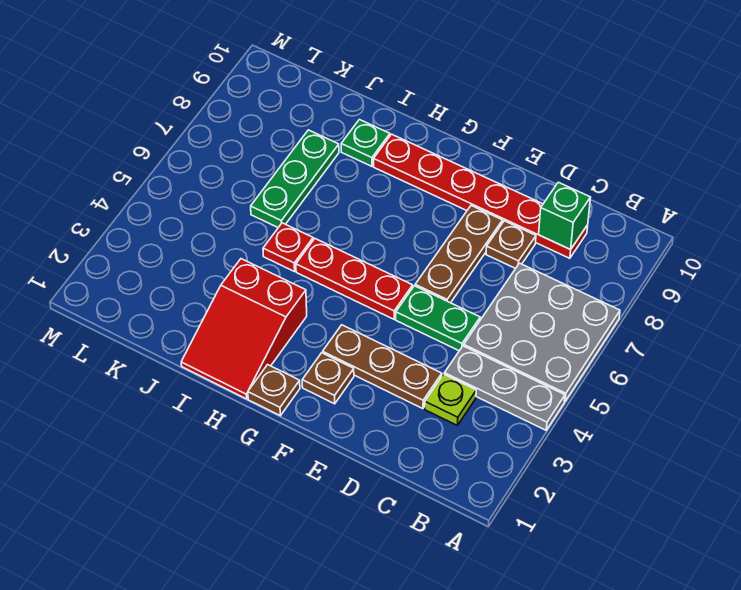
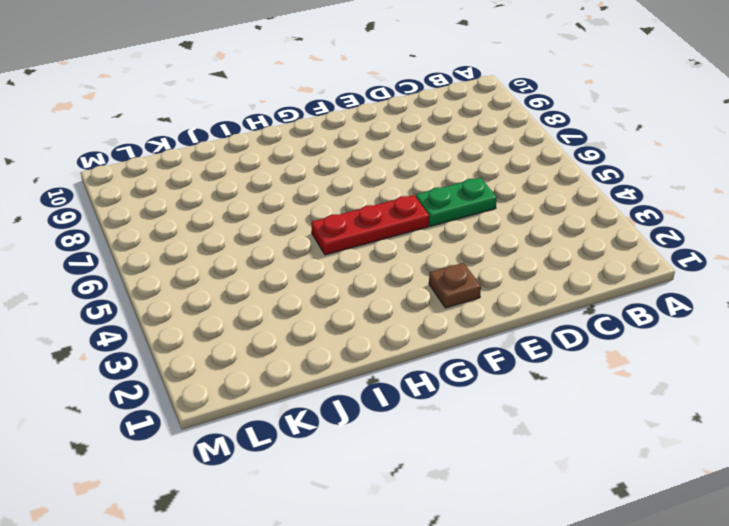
none -> grey plate A4:C4 level 1
none -> grey plate A5:C7 level 1
none -> lime plate C3 level 1

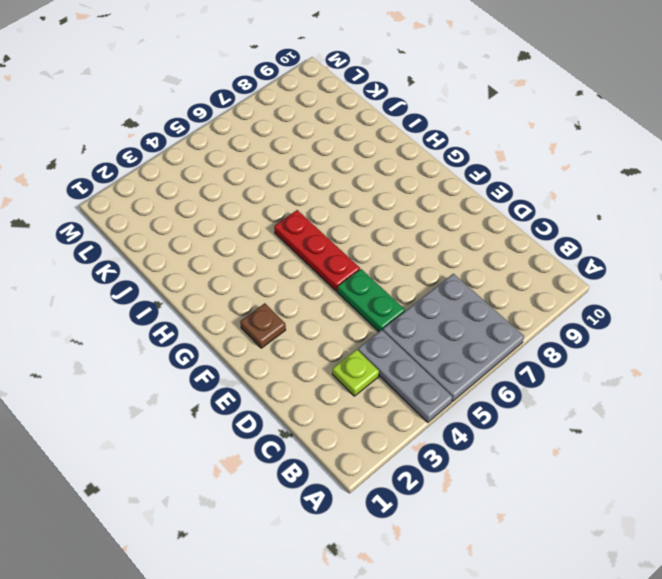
none -> red plate C9:H9 level 1
none -> brown plate D3:F3 level 1
none -> brown plate D8 level 1

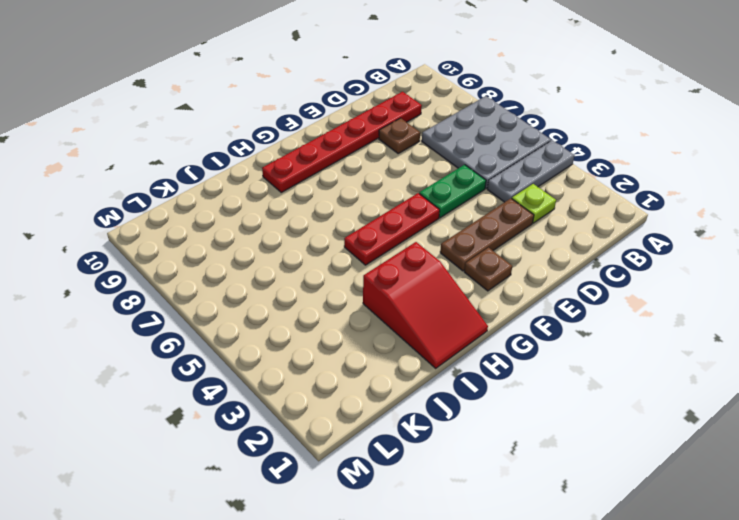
none -> brown plate E6:E8 level 1
none -> brown plate G1 level 1
none -> red plate I5 level 1

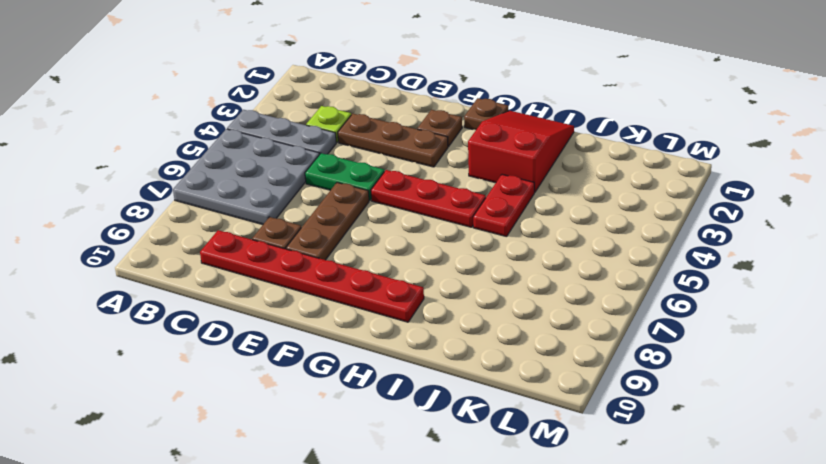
red plate I4:I5 level 1 -> red plate I5 level 1
none -> green plate I9 level 1
none -> green plate J6:J8 level 1
none -> green brick C9 level 2

